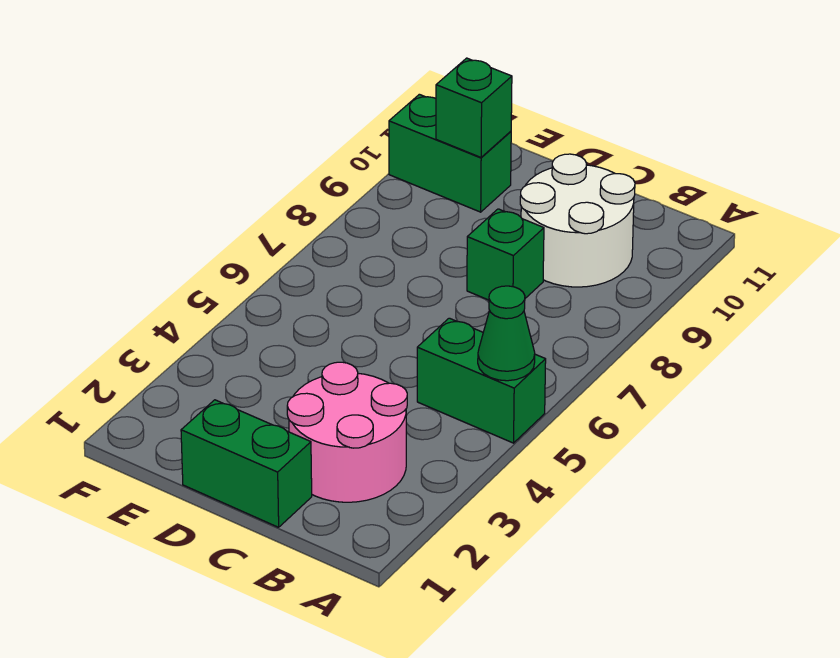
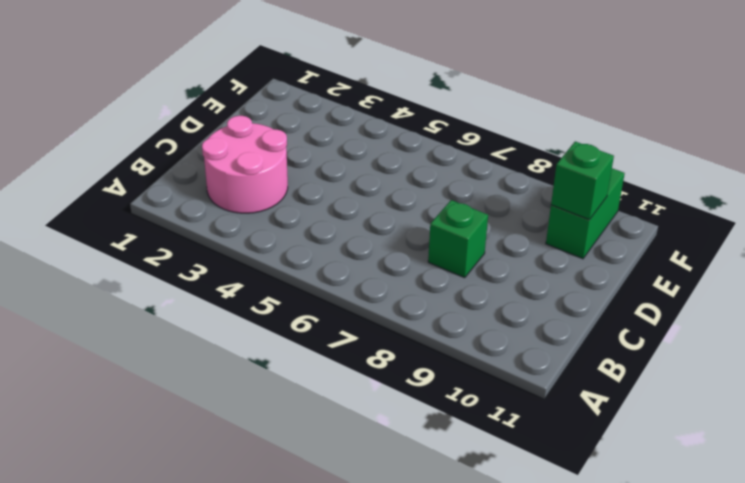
none -> green brick A5:B5 level 1
none -> white round brick B9:C10 level 1

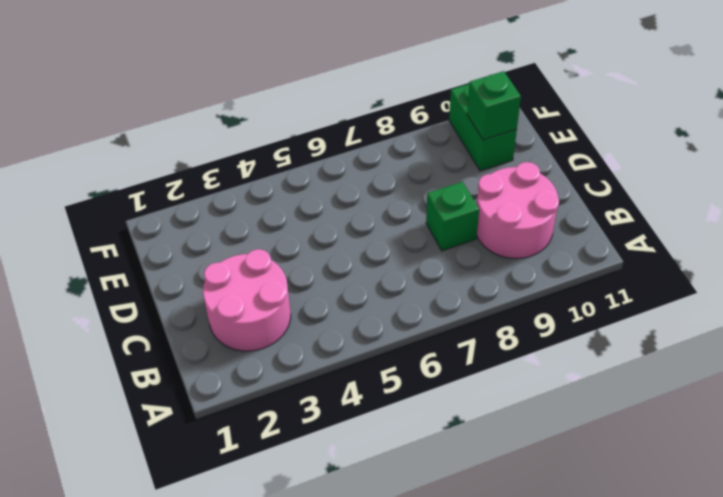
pink round brick B9:C10 level 1 -> white round brick B9:C10 level 1
none -> green brick A5:B5 level 1
none -> green brick C1:D1 level 1

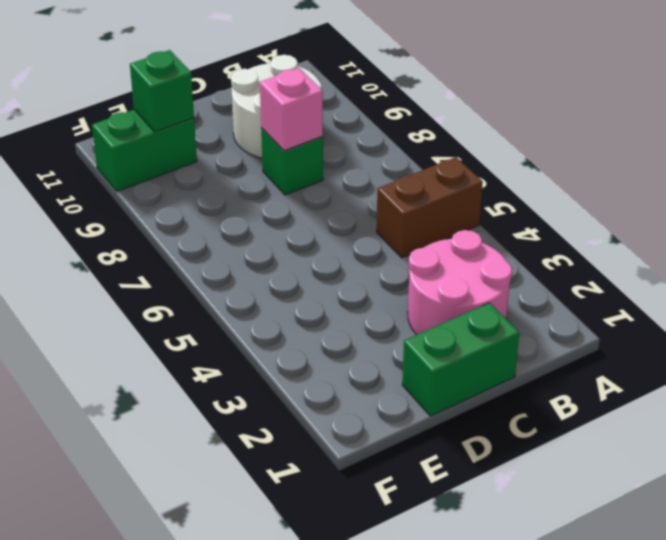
brown brick A5:B5 level 1 -> green brick A5:B5 level 1
pink brick C8 level 2 -> none
none -> green cone A5 level 2

